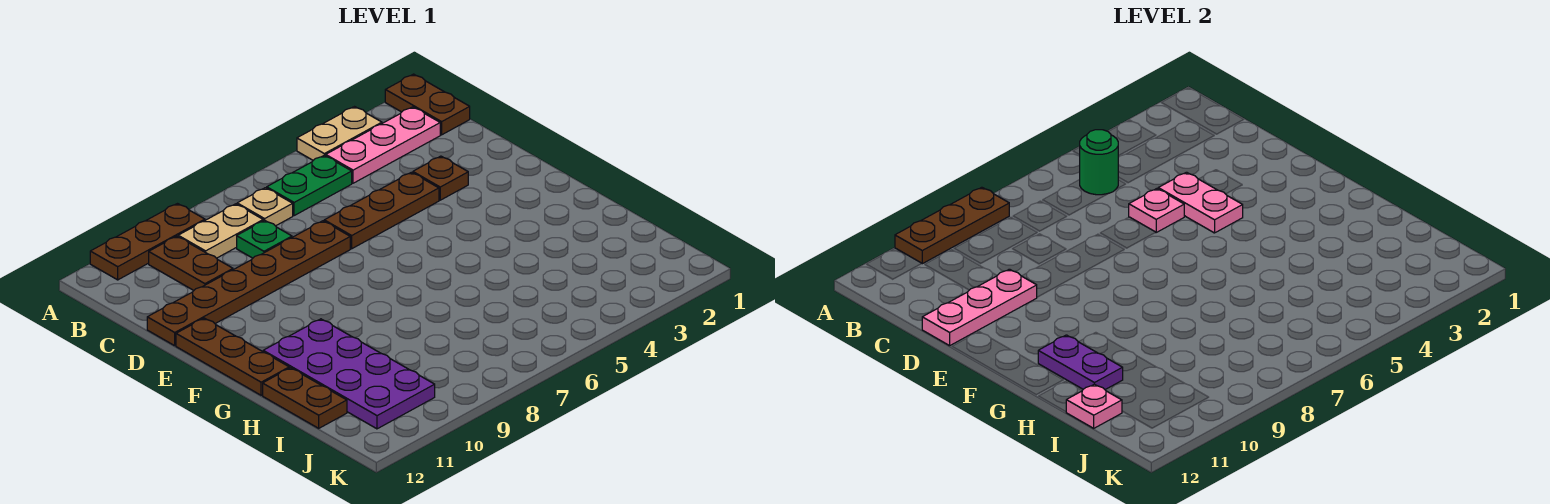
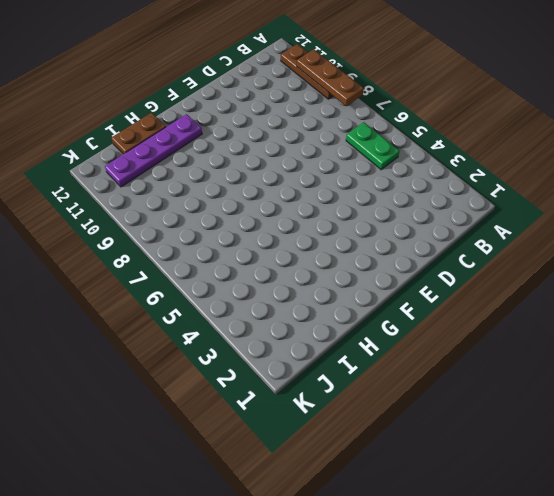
purple plate G11:J11 level 1 -> purple plate G10:J11 level 1
none -> brown plate A1:B1 level 1
none -> tan plate A3:A4 level 1
none -> pink plate B2:B4 level 1

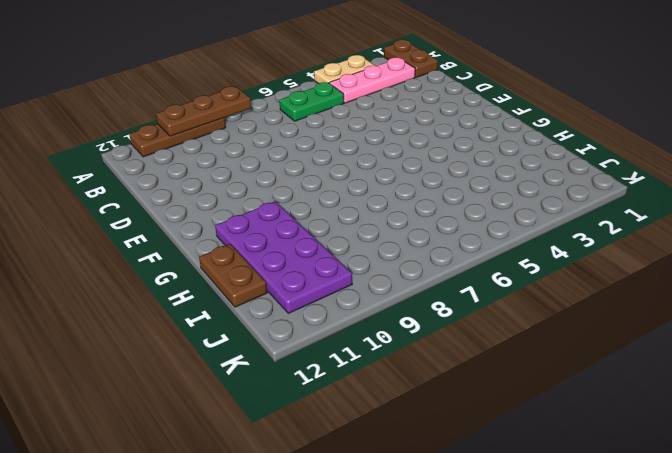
none -> tan plate B7 level 1
none -> tan plate B8:B9 level 1
none -> brown plate B10:C10 level 1

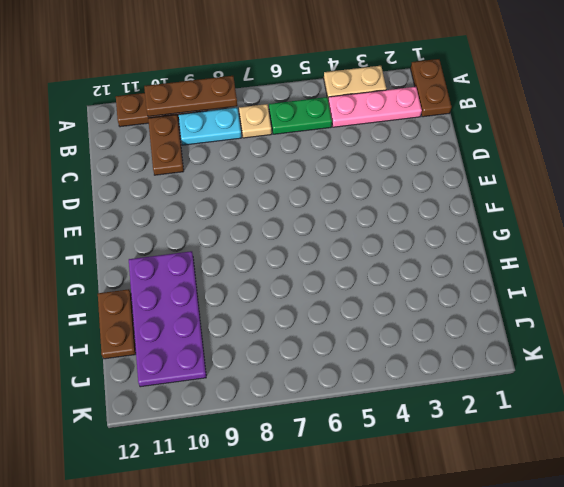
cyan plate B8:B9 level 1 -> tan plate B8:B9 level 1
none -> green plate C8 level 1
none -> brown plate D3 level 1
none -> brown plate D4:D6 level 1

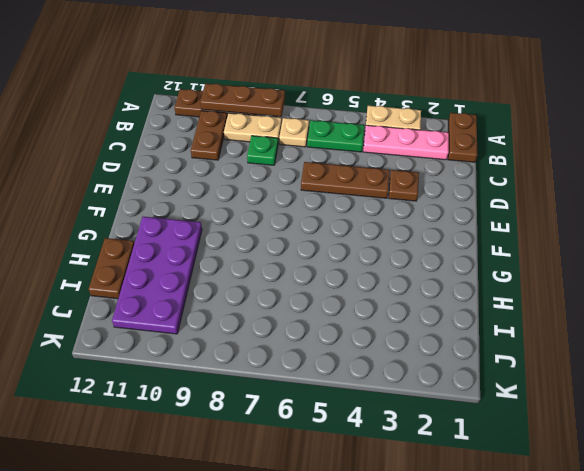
none -> brown plate D7:D12 level 1
none -> brown plate E12:G12 level 1
none -> green round brick B5 level 2

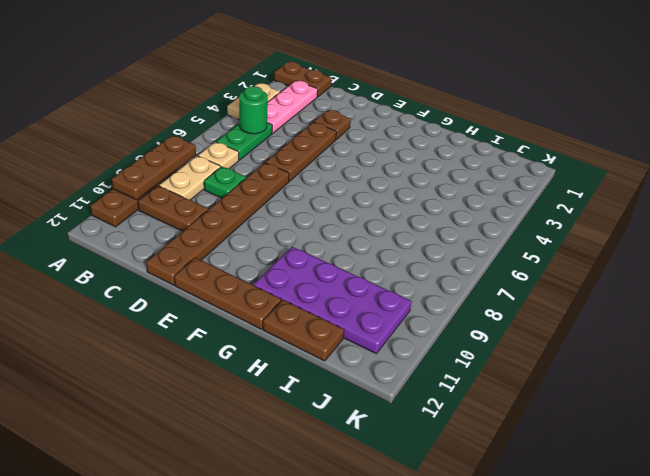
none -> pink plate D4:E4 level 2
none -> pink plate D5 level 2
none -> pink plate D10:D12 level 2

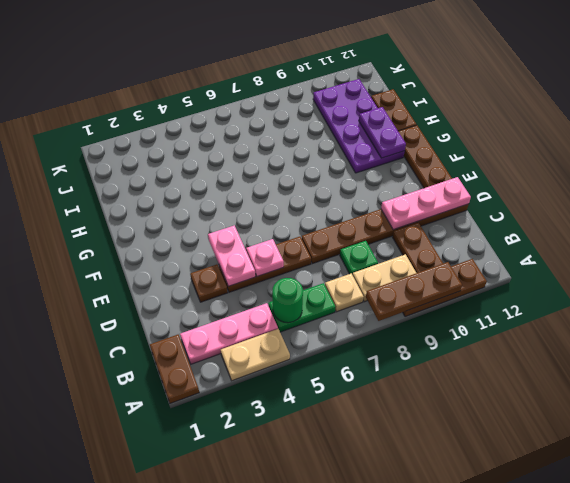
none -> pink plate I12 level 2

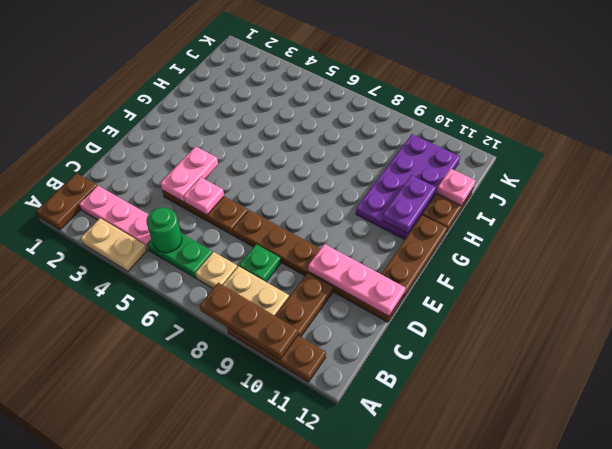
none -> brown plate D3 level 1

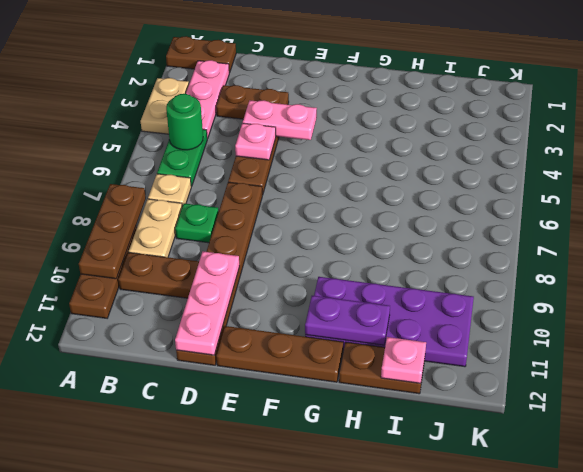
brown plate C3:D3 level 1 -> brown plate D3 level 1

